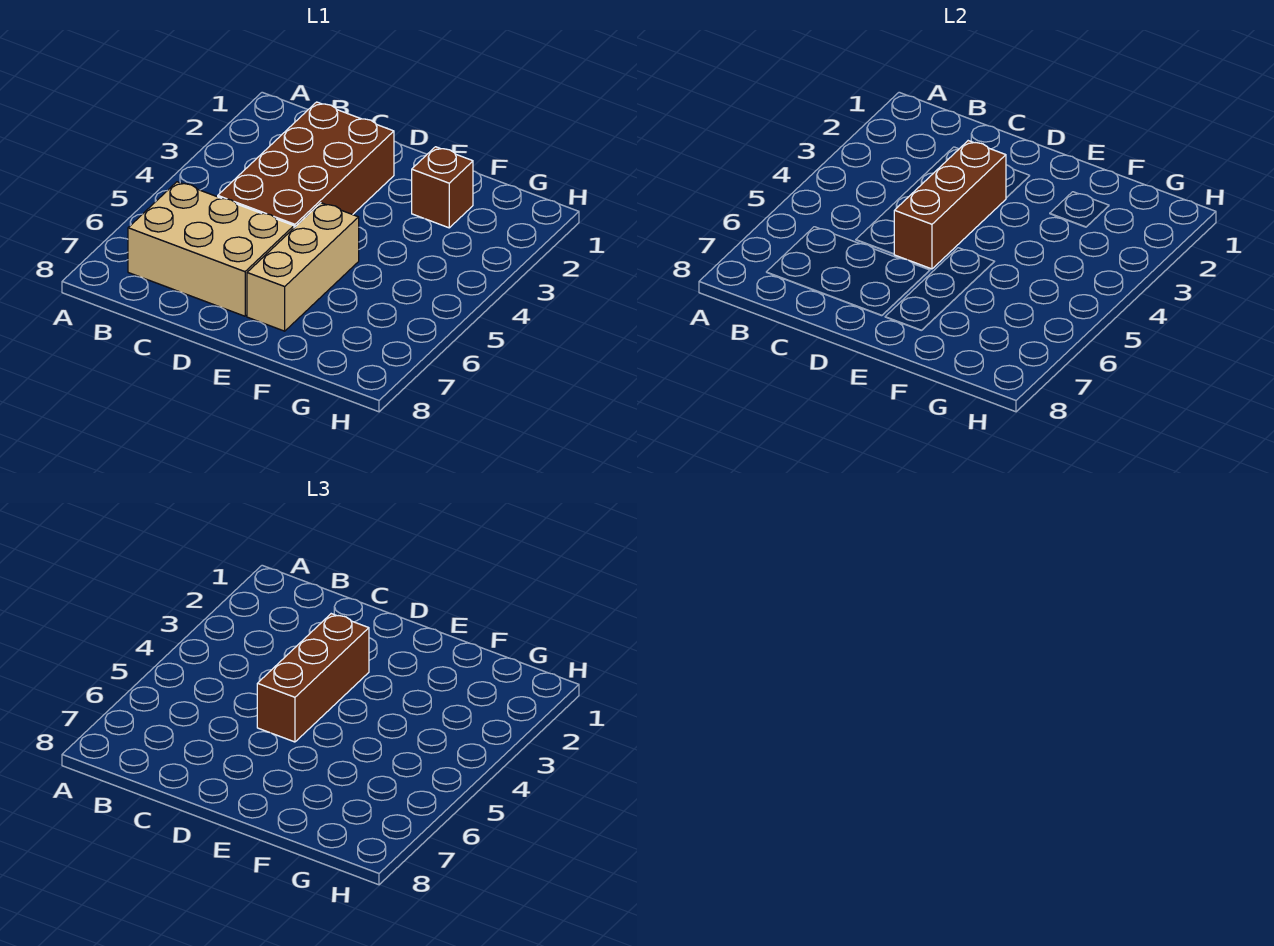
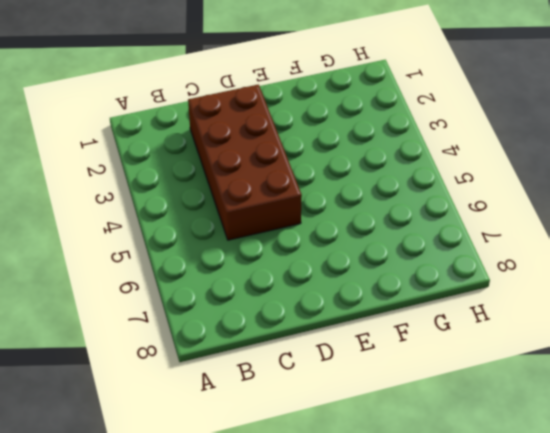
none -> tan brick B6:D7 level 1
none -> tan brick E5:E7 level 1

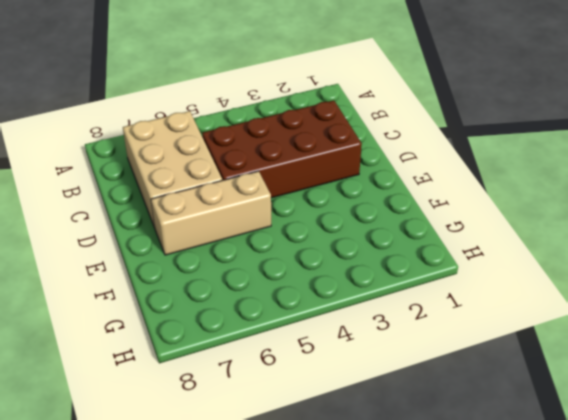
none -> brown brick F2 level 1
none -> brown brick D3:D5 level 2

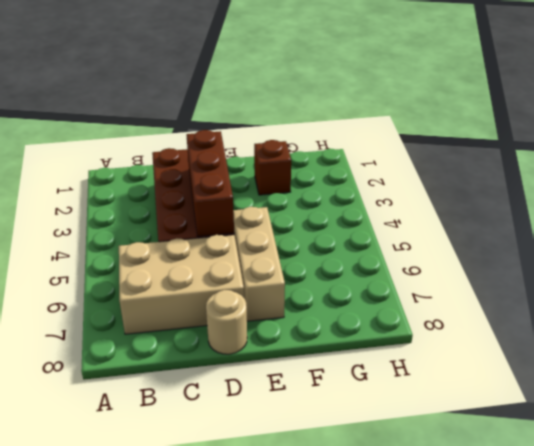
tan round brick D8 level 1 -> none
none -> brown brick D3:D5 level 3

